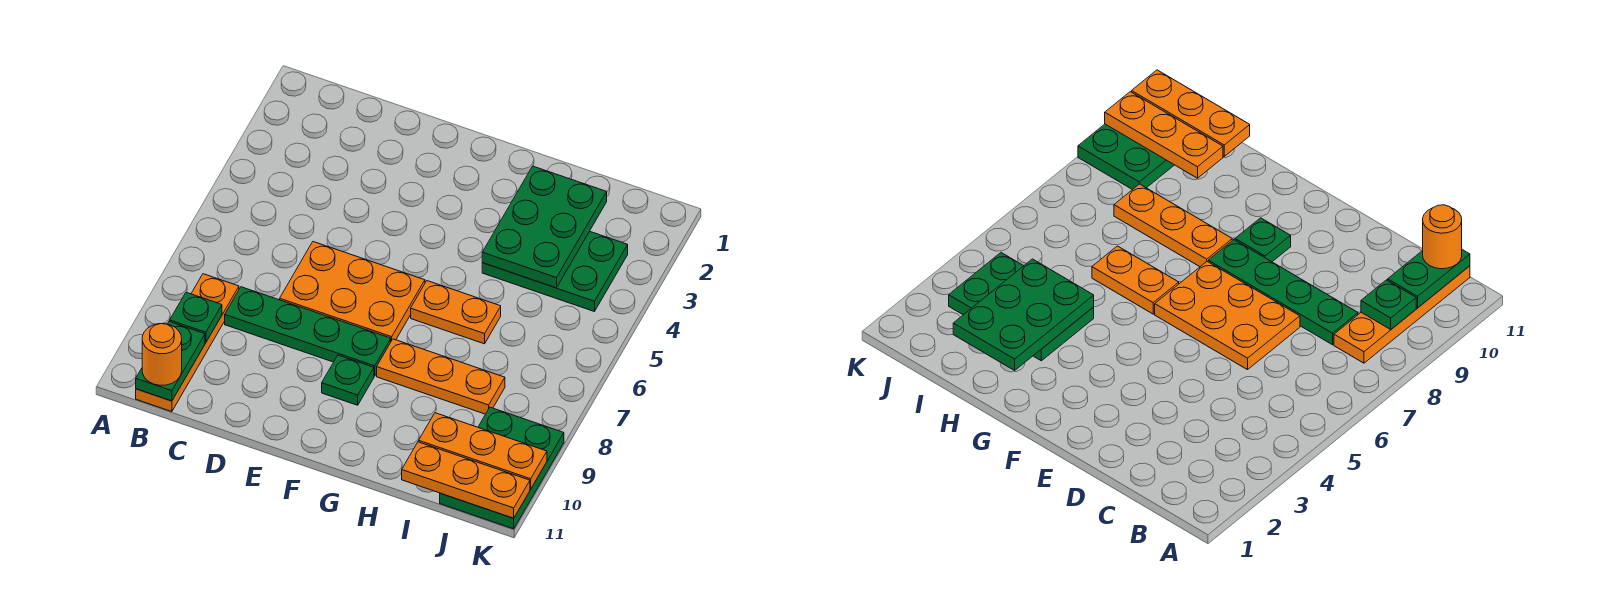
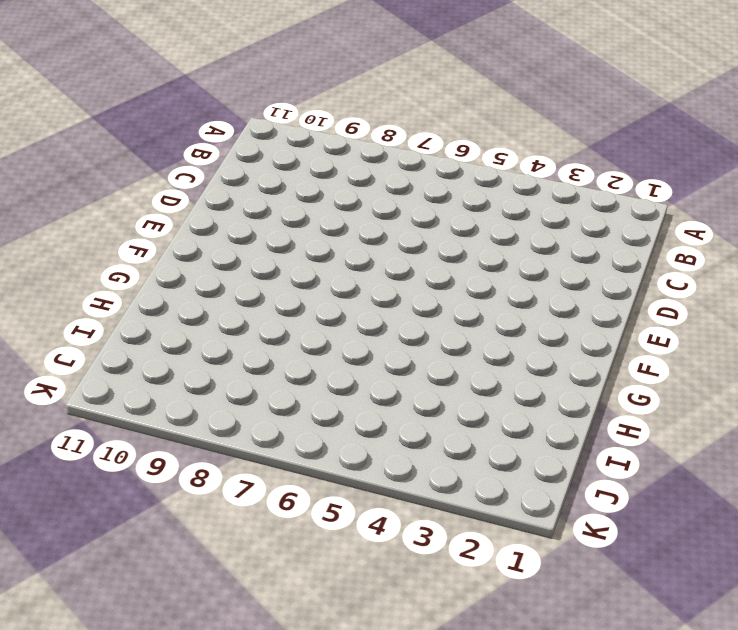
none -> orange plate B8:B11 level 1
none -> green plate C8:F8 level 1
none -> orange plate D6:F7 level 1

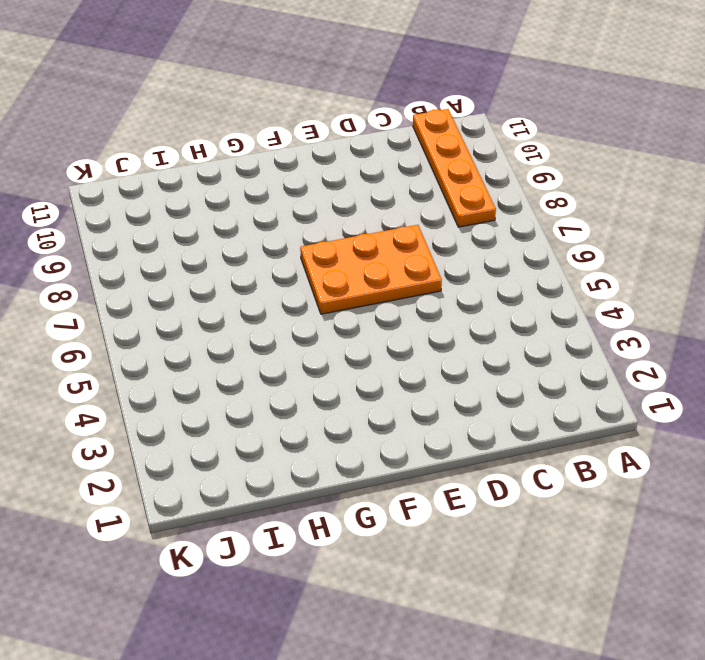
none -> green plate C8:F8 level 1
none -> green plate F9 level 1
none -> orange plate G6:H6 level 1

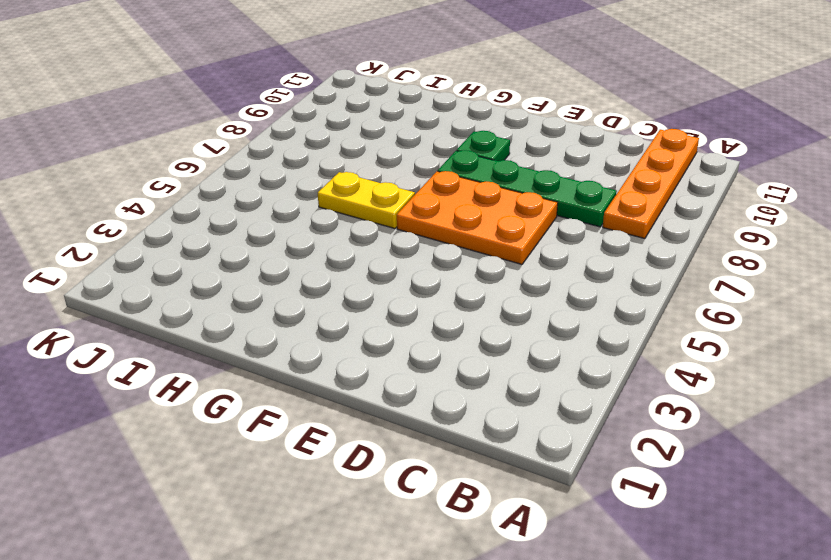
yellow plate G6:H6 level 1 -> orange plate G6:H6 level 1
none -> orange plate G8:I8 level 1
none -> green plate H3:J4 level 1
none -> green plate J9:K11 level 1

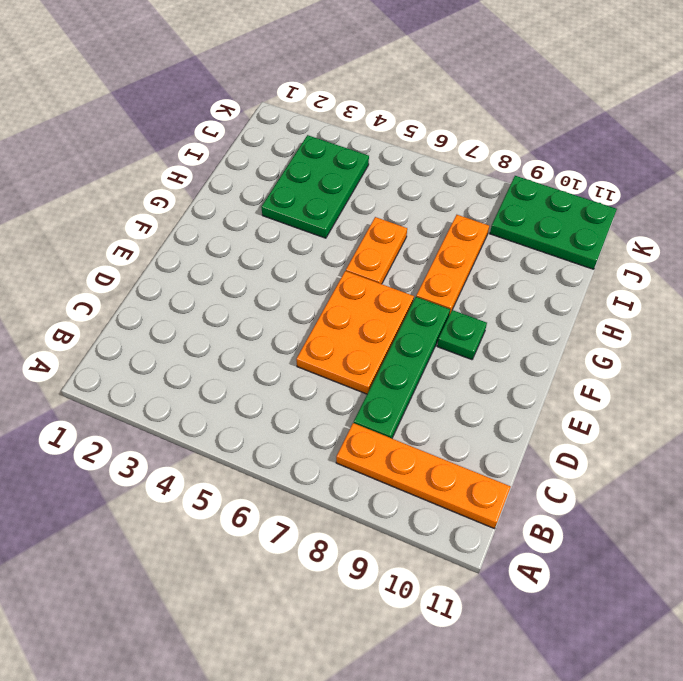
none -> green plate B9 level 2
none -> green plate B10:B11 level 2
none -> green plate H2:I4 level 2

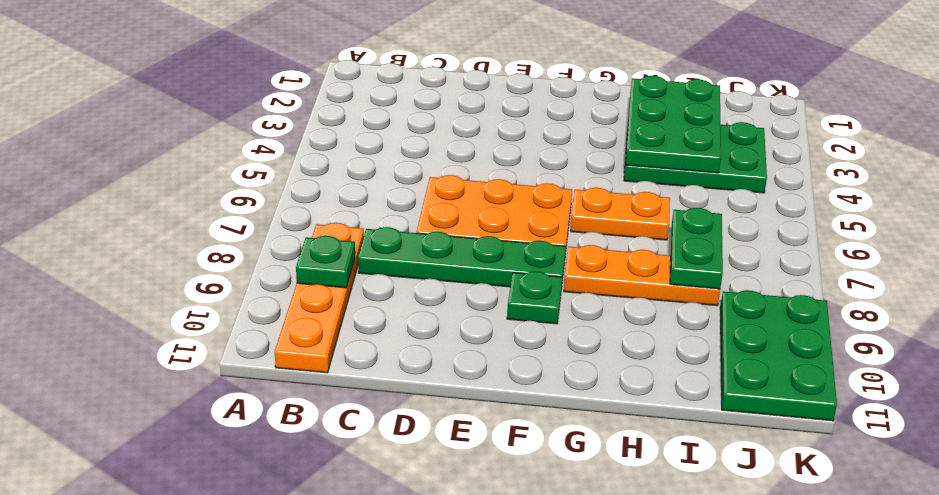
green plate I7:I8 level 2 -> green plate B10:B11 level 2
none -> orange plate I10:K10 level 2
none -> orange plate I11:K11 level 2
none -> orange round brick B11 level 3

